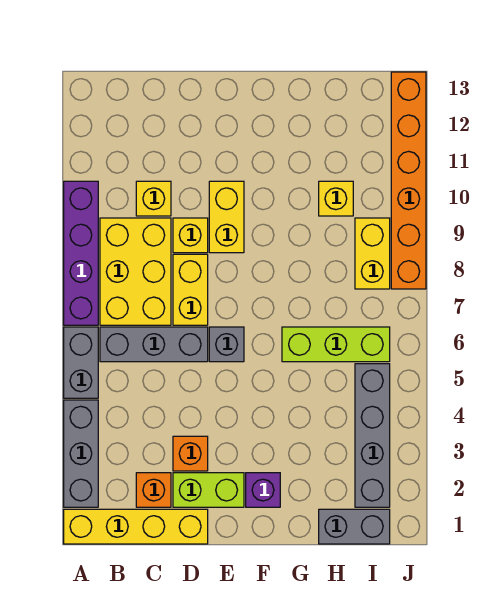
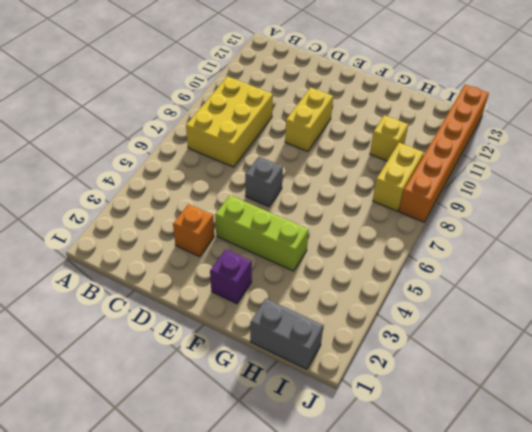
lime brick E4:G4 level 1 -> lime brick G6:I6 level 1
none -> yellow brick A1:D1 level 1
none -> grey brick A2:A4 level 1
none -> grey brick A5:A6 level 1

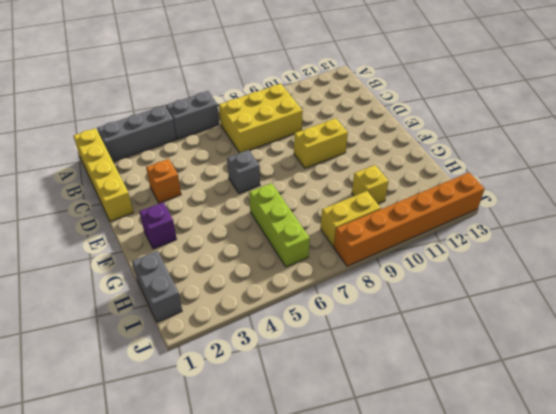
none -> purple brick A7:A10 level 1
none -> grey brick B6:D6 level 1
none -> orange brick C2 level 1

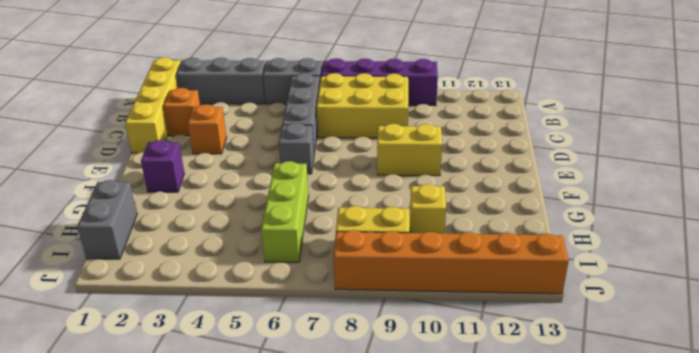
none -> yellow brick C10 level 1
none -> lime brick D2:E2 level 1
none -> yellow brick D7:D8 level 1

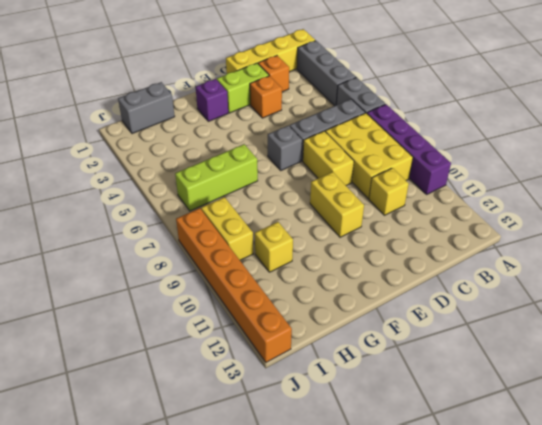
none -> yellow brick D9 level 1
none -> grey brick I2:I5 level 1

